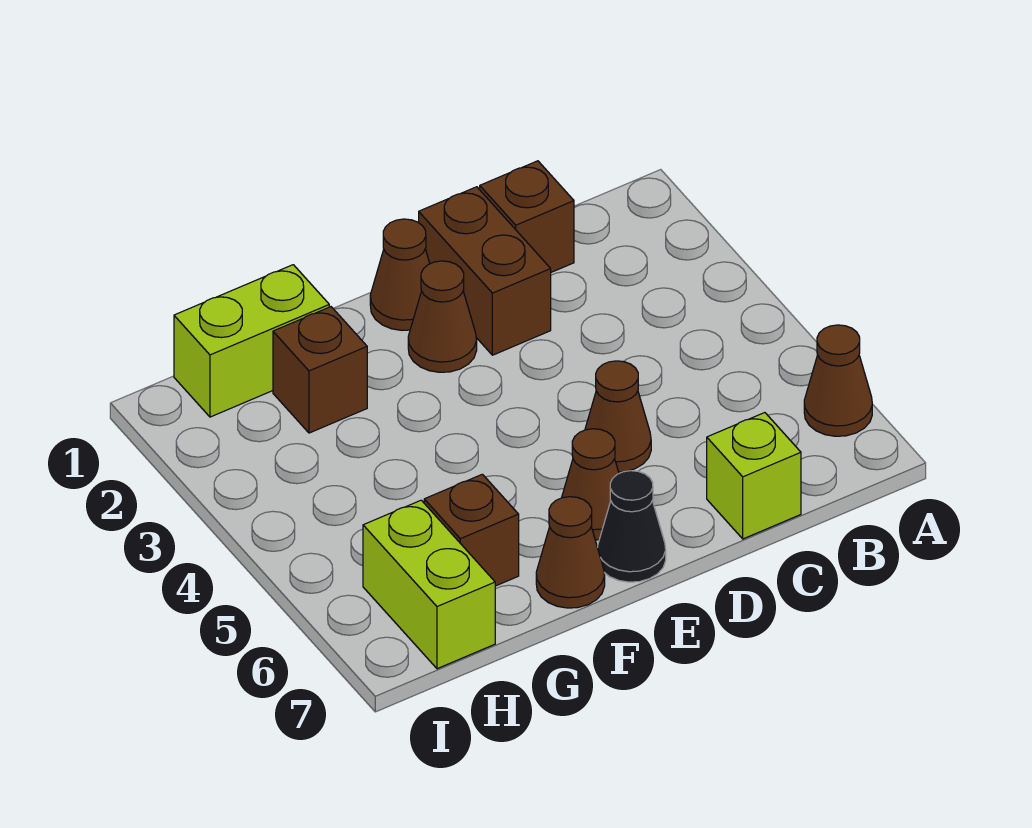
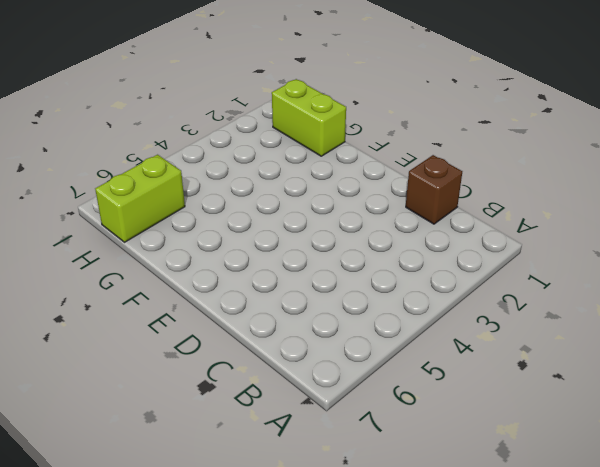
none -> brown cone A6 level 1
none -> lime brick C7 level 1
none -> brown brick D1:D2 level 1

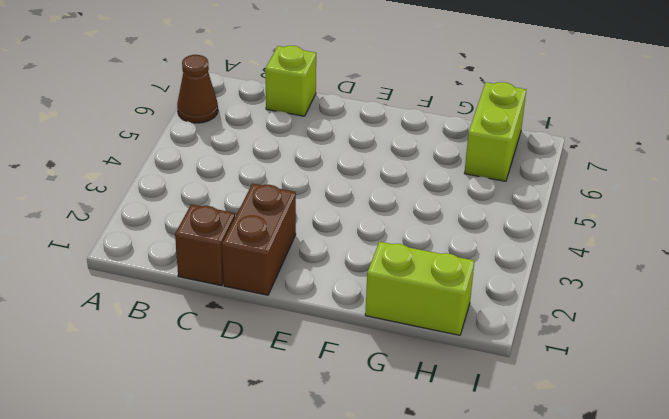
none -> brown cone D5 level 1
none -> brown cone E1 level 1
none -> brown cone E2 level 1

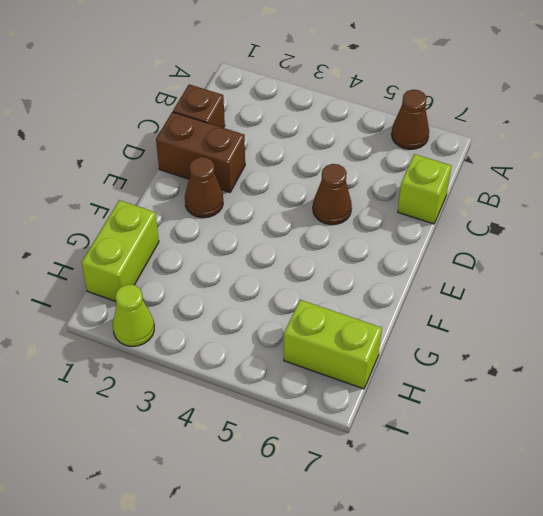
lime cone I2 level 1 -> none
none -> brown cone E1 level 1
none -> brown cone E6 level 1
none -> black cone E7 level 1

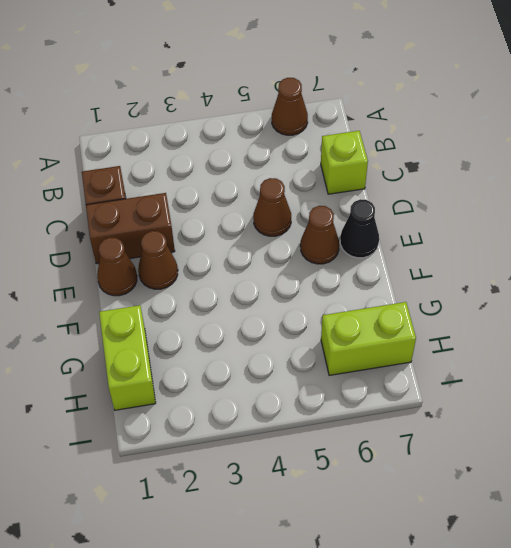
none -> brown cone F7 level 1
none -> brown brick G2 level 1
none -> brown brick G6 level 1

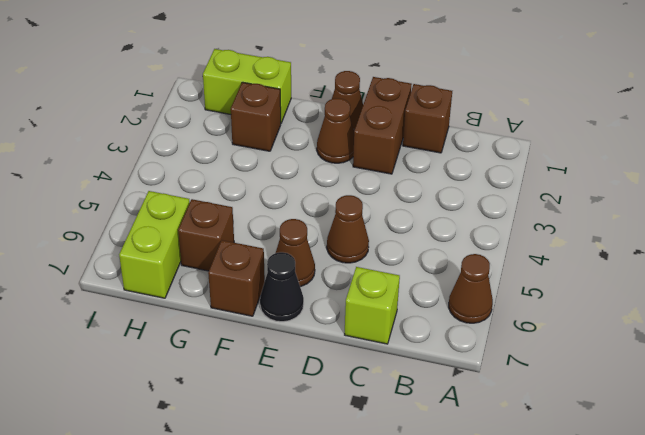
brown brick F7 level 1 -> brown cone F7 level 1

